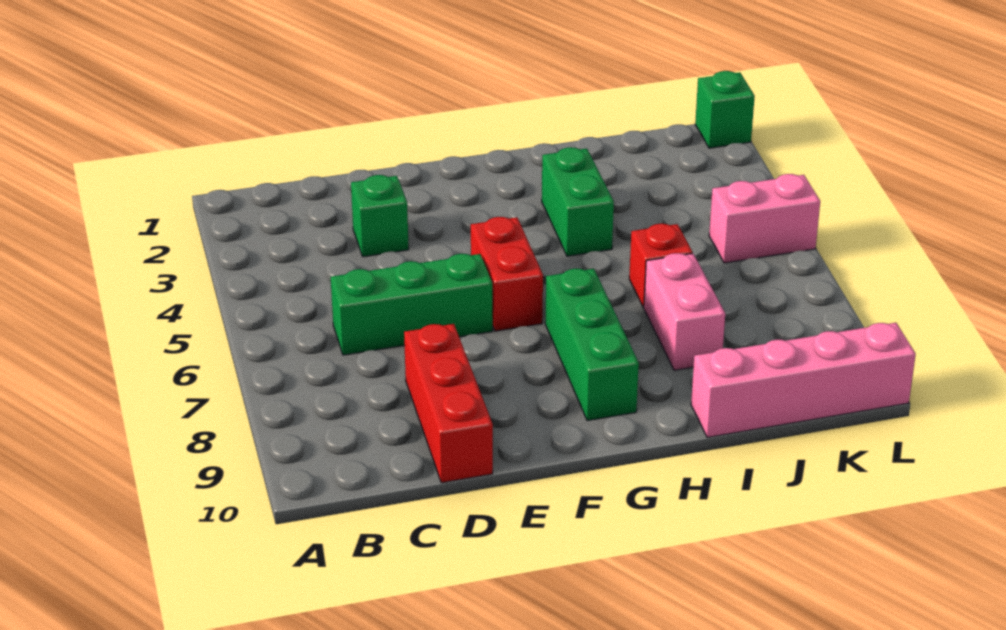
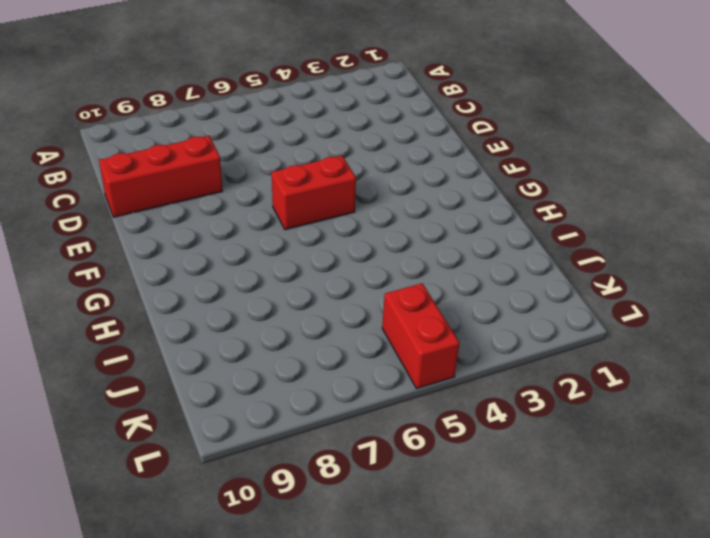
red brick K5:L5 level 1 -> pink brick K5:L5 level 1
none -> green brick C6:E6 level 1
none -> green brick D3 level 1

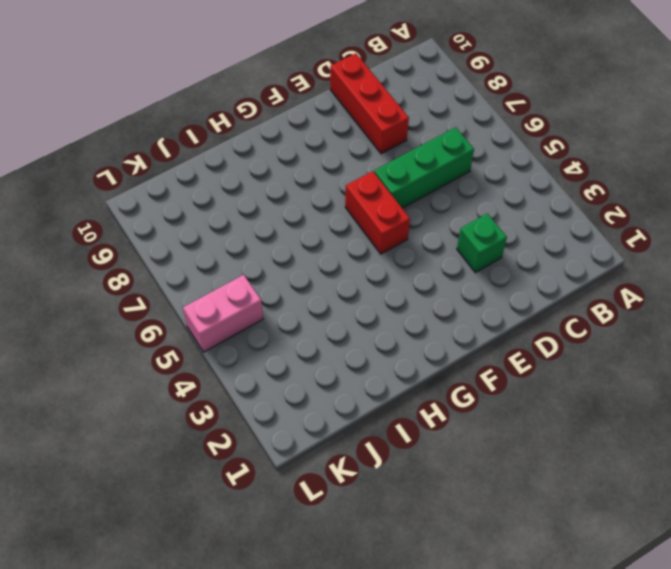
none -> green brick G7:G9 level 1
none -> green brick H3:H4 level 1

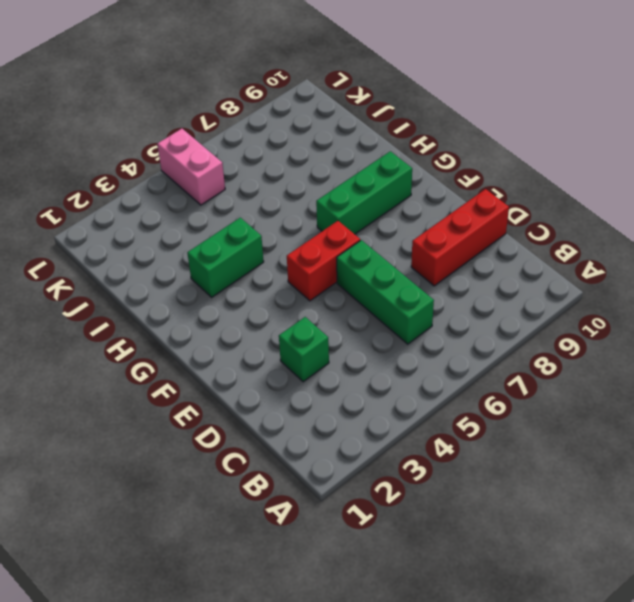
none -> red brick I6 level 1
none -> pink brick I7:I8 level 1

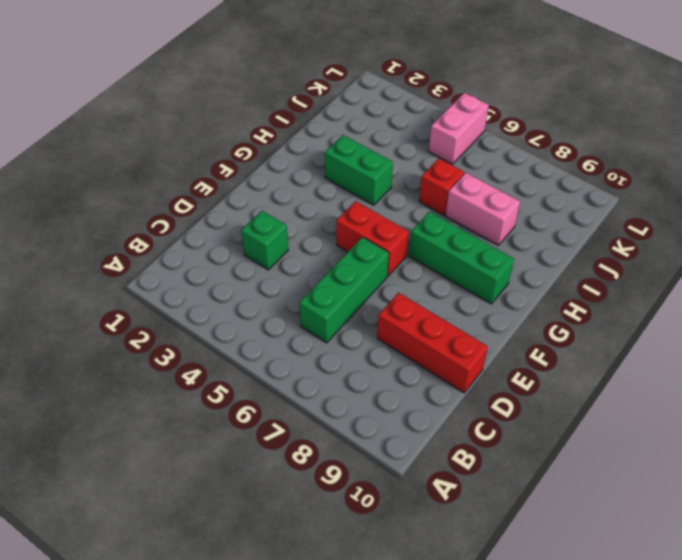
none -> pink brick I10:L10 level 1
none -> green brick L1 level 1

